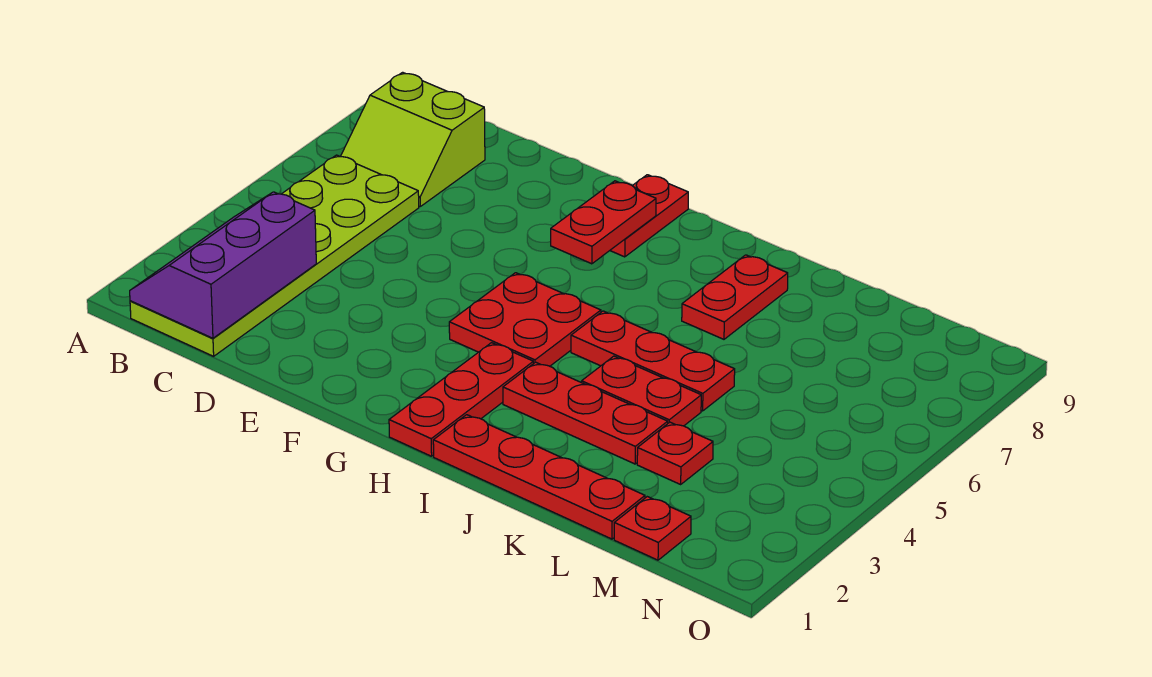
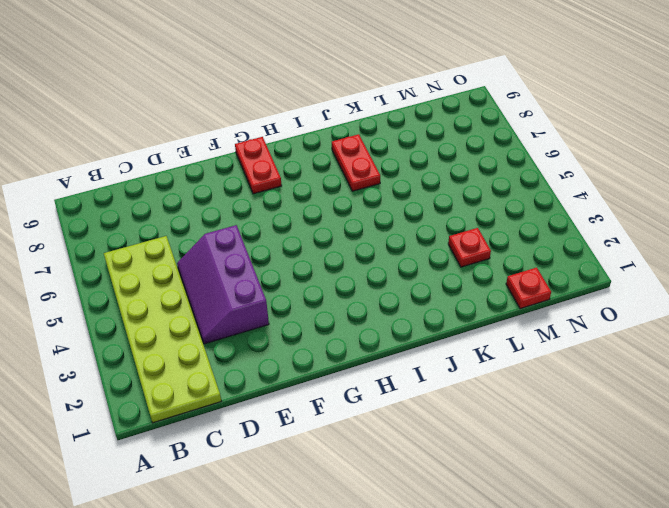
purple slope D3:E5 level 1 top E -> purple slope B1:C3 level 2 top C
none -> lime slope B7:C8 level 1 top 8
none -> red plate G4:H5 level 1
none -> red plate H1:H3 level 1

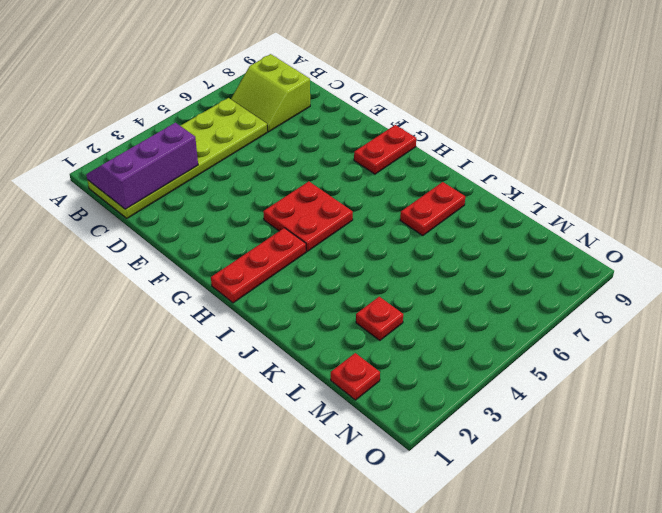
none -> red plate I1:L1 level 1
none -> red plate I3:K3 level 1
none -> red plate I5:K5 level 1

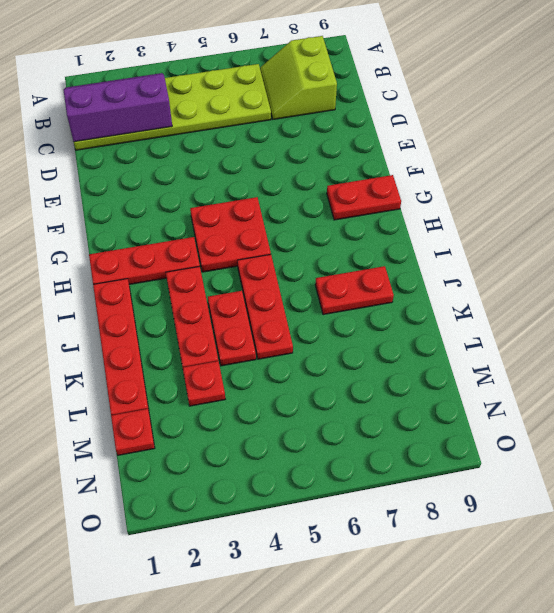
none -> red plate G7:G8 level 2

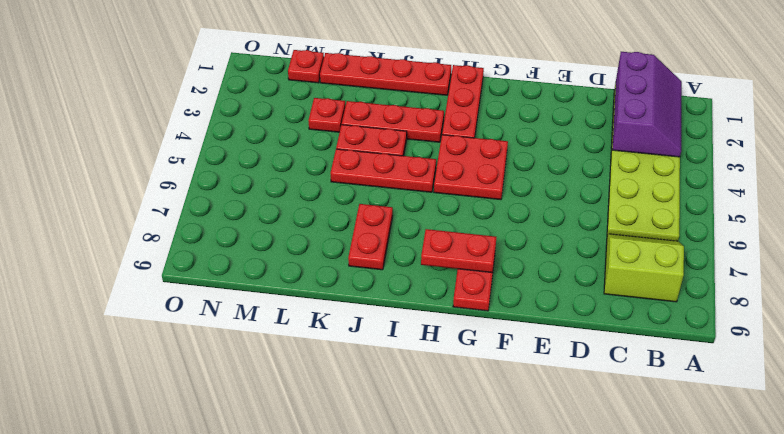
red plate G8:H8 level 2 -> red plate G7:G8 level 2

